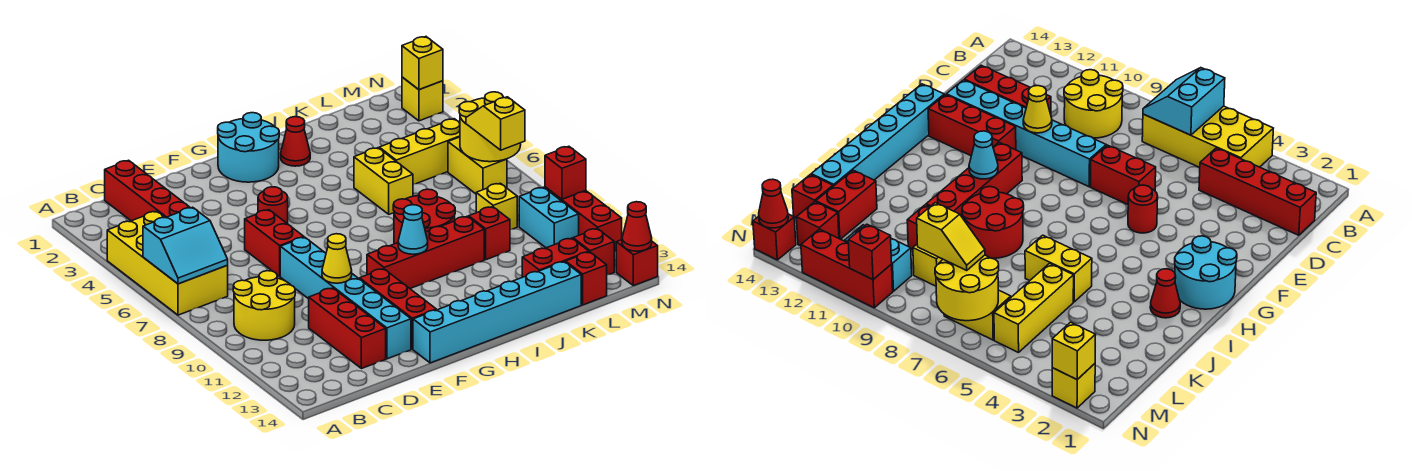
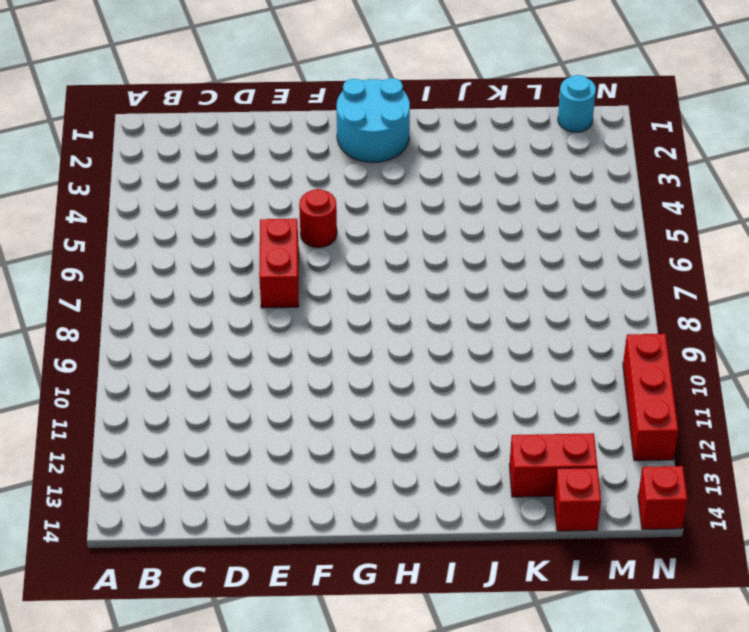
cyan round brick M1 level 1 -> none
none -> yellow brick A4:B7 level 1
none -> yellow round brick B9:C10 level 1
none -> red brick C1:C4 level 1
none -> red brick D11:D13 level 1

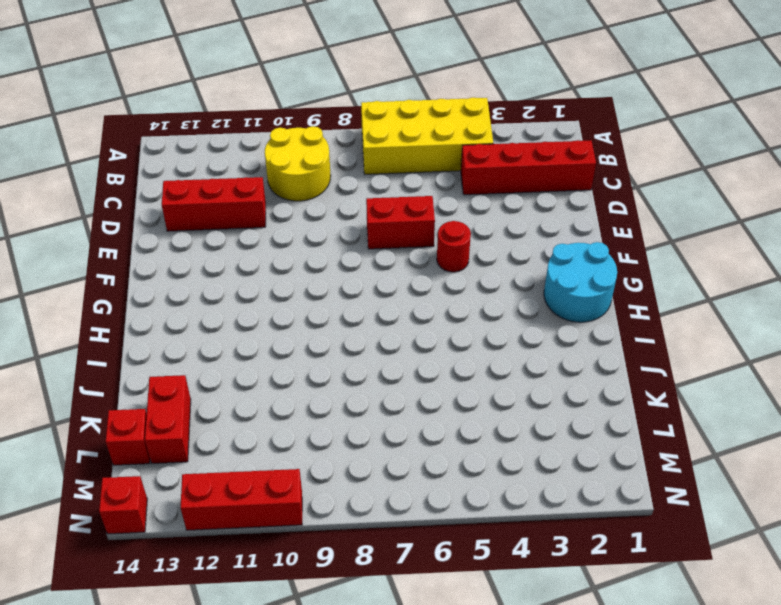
none -> cyan brick E8:E13 level 1
none -> red brick F11:F13 level 1
none -> cyan brick F14:K14 level 1
none -> red brick G10:J10 level 1

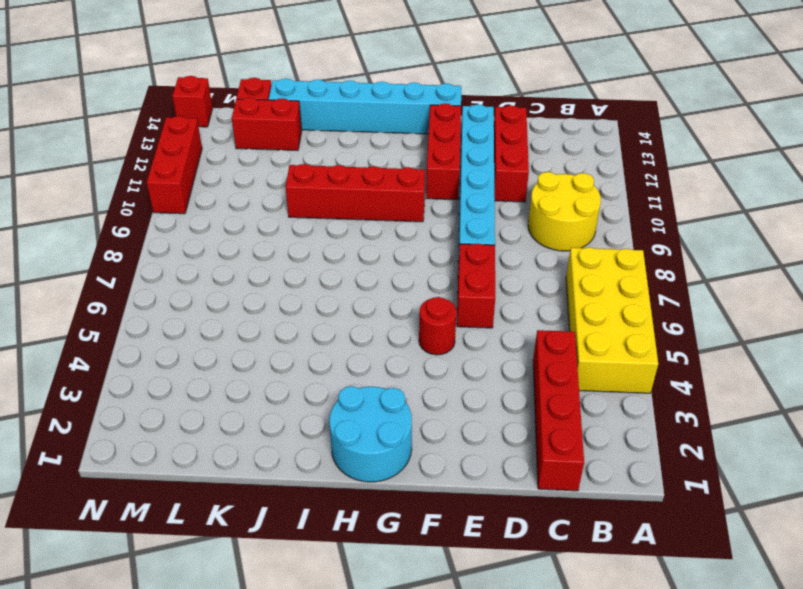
none -> red cone I2 level 1
none -> red round brick I8:J9 level 1
none -> yellow brick J5:J6 level 1
none -> yellow brick K5:M5 level 1

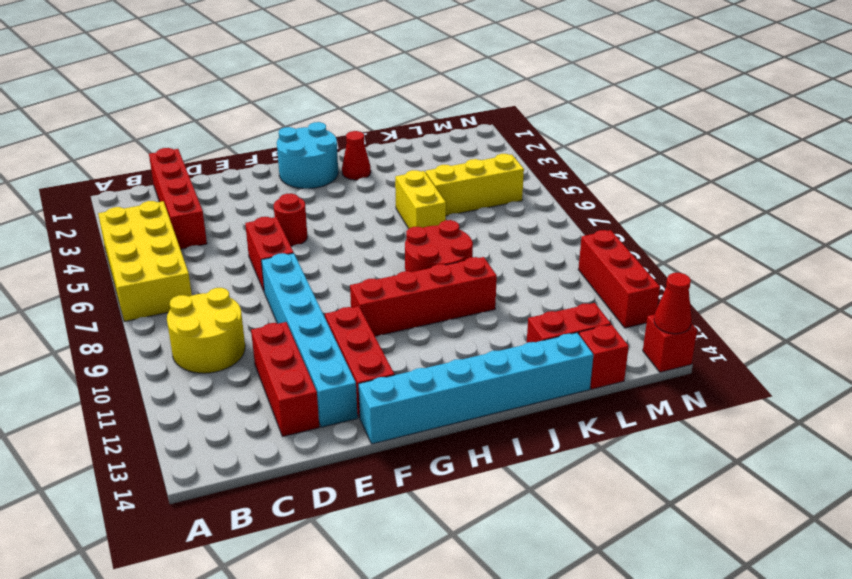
none -> red brick K10 level 1
none -> yellow brick L9 level 1
none -> yellow brick M6:M7 level 1
none -> cyan brick M10:M11 level 1

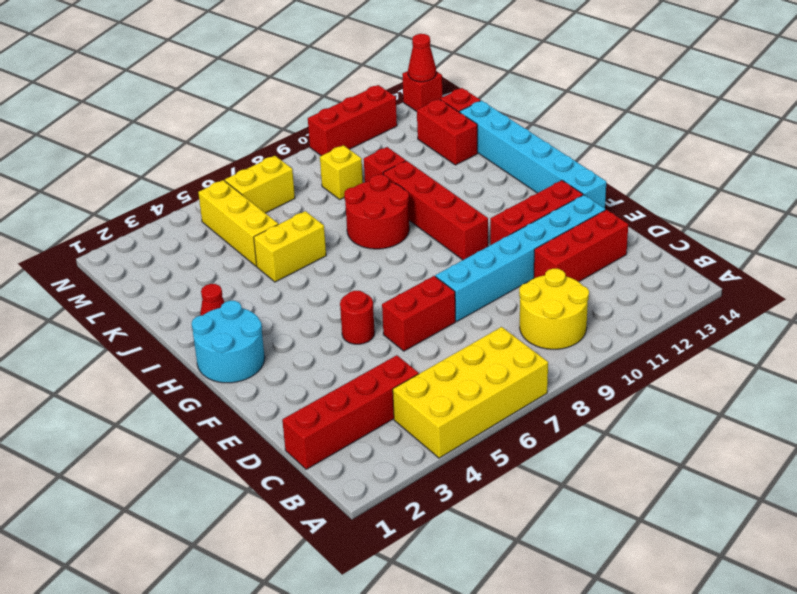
none -> cyan brick M10:M11 level 1
none -> red brick M13 level 1
none -> yellow brick N2 level 1
none -> cyan slope A6:B7 level 2 top 6

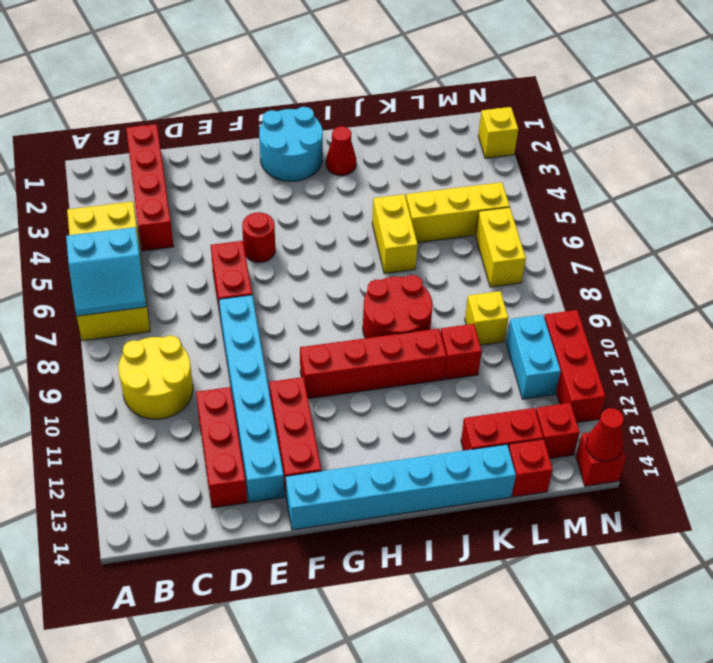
none -> yellow cone E10 level 2
none -> cyan cone H10 level 2
none -> yellow round brick M6:N7 level 2
none -> yellow brick N2 level 2

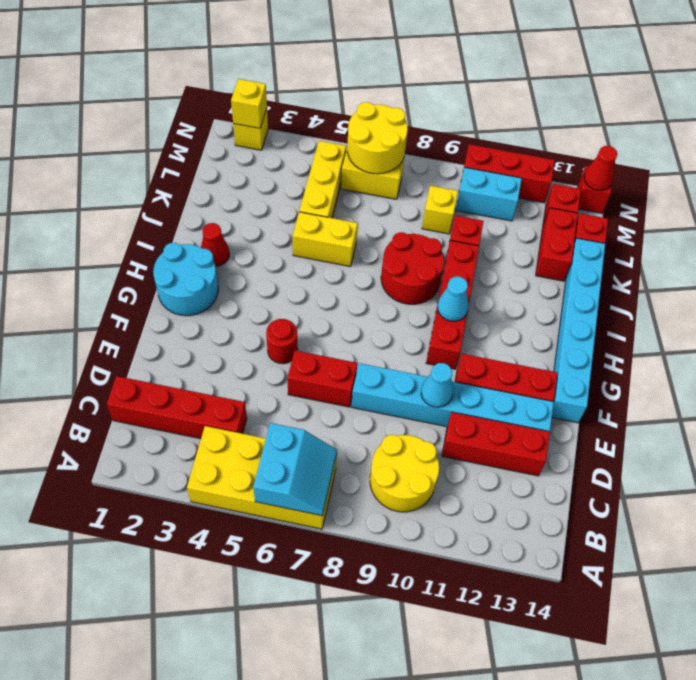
cyan cone E10 level 2 -> yellow cone E10 level 2
none -> red brick N10 level 2
none -> yellow slope M7:M8 level 3 top 8

